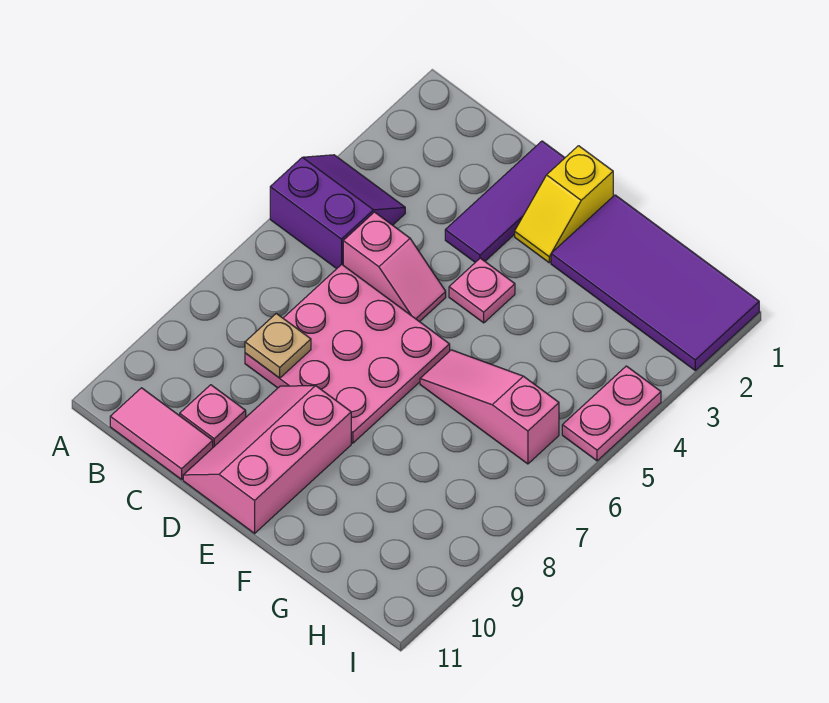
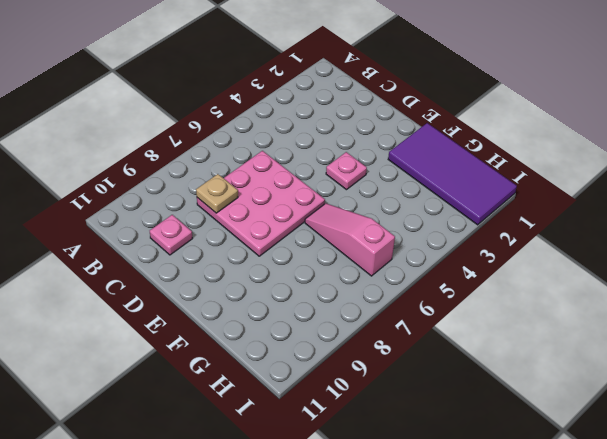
none -> purple slope A4:B5 level 1 top 5
none -> pink tile B11:C11 level 1
none -> pink slope C5:D5 level 1 top C

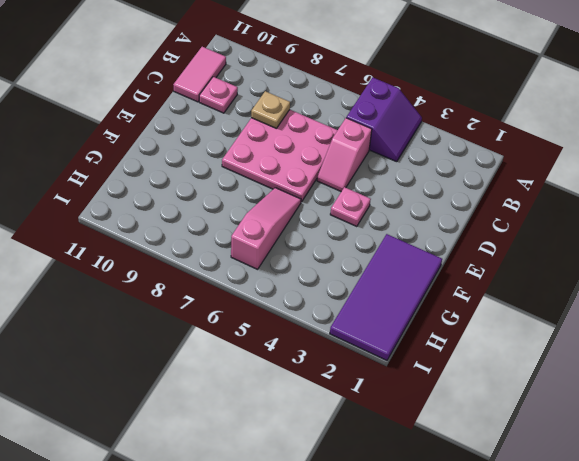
none -> purple tile D1:D3 level 1
none -> pink slope D9:E11 level 1 top E
none -> yellow slope E1:E2 level 1 top 1

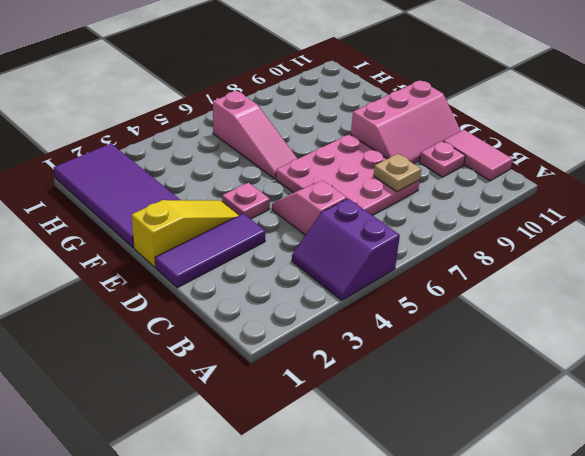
yellow slope E1:E3 level 1 top 1 -> yellow slope E1:E2 level 1 top 1
none -> pink plate I4:I5 level 1

